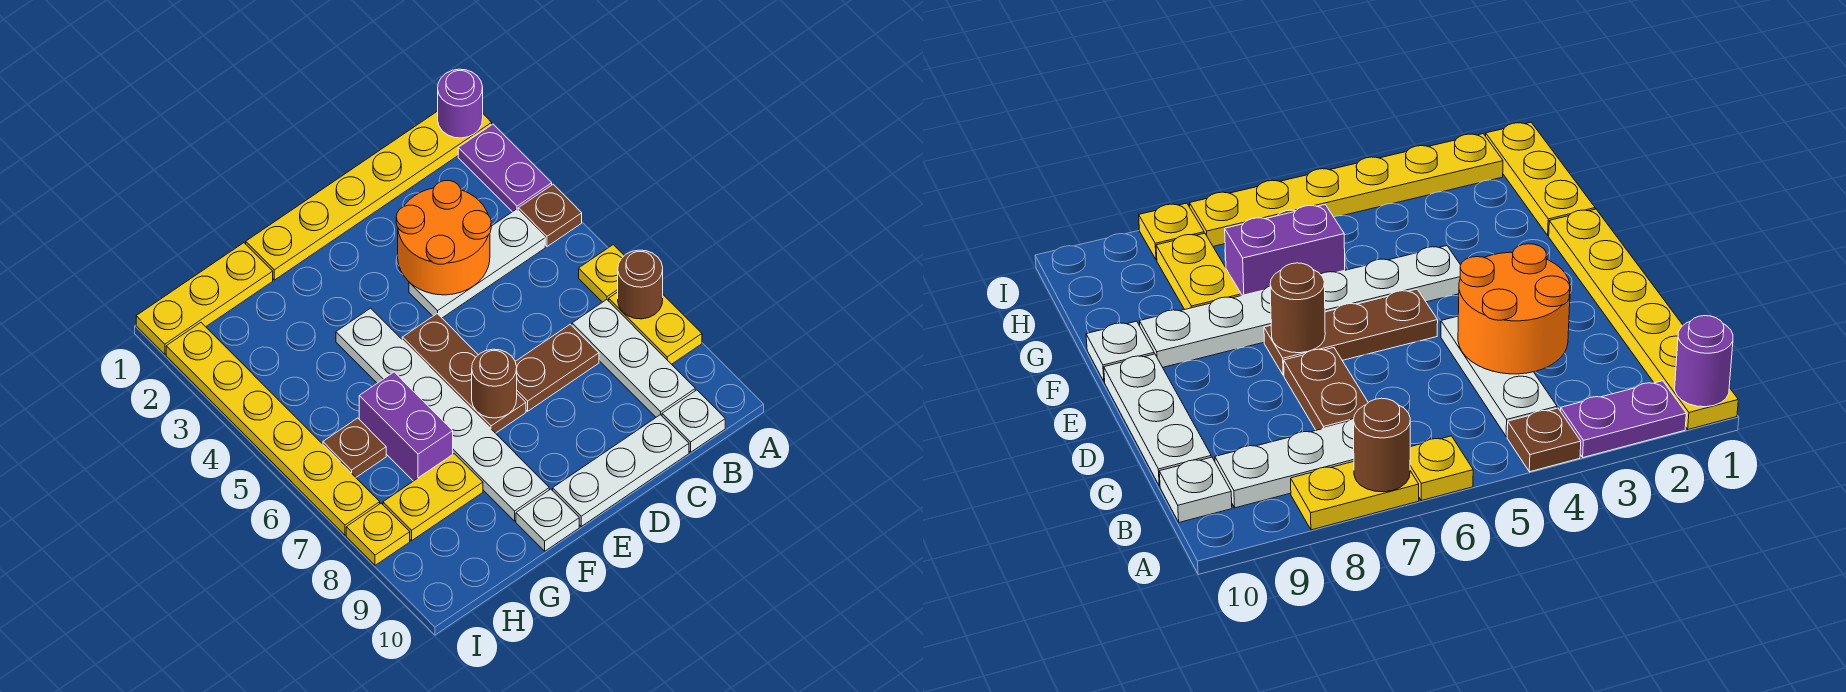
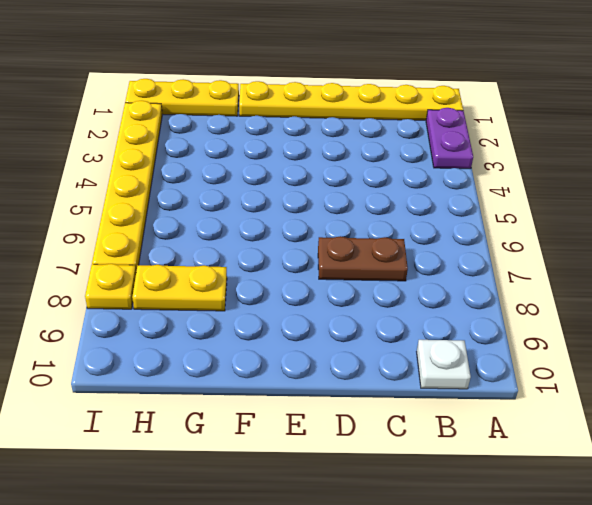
none -> brown plate A4 level 1
none -> yellow plate A6 level 1
none -> yellow plate A7:A8 level 1

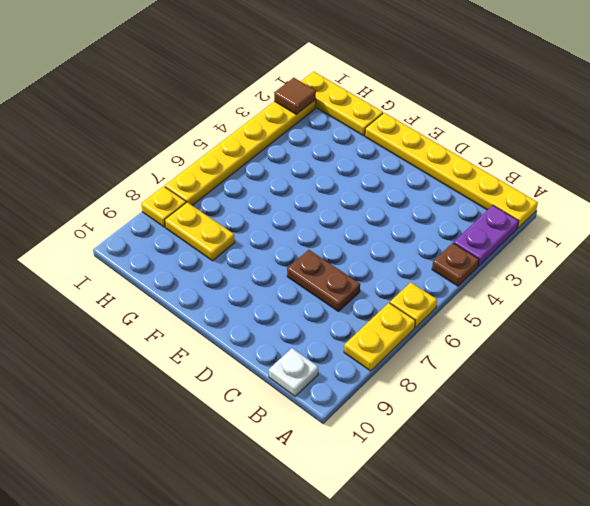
brown tile I2 level 2 -> none
none -> white plate B4:D4 level 1
none -> white plate B7:B9 level 1
none -> white plate C10:E10 level 1

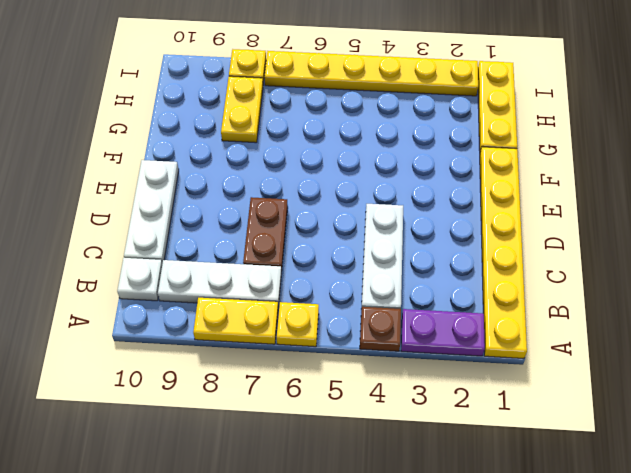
none -> brown plate E5:E7 level 1
none -> white plate F4:F9 level 1
none -> white plate F10 level 1

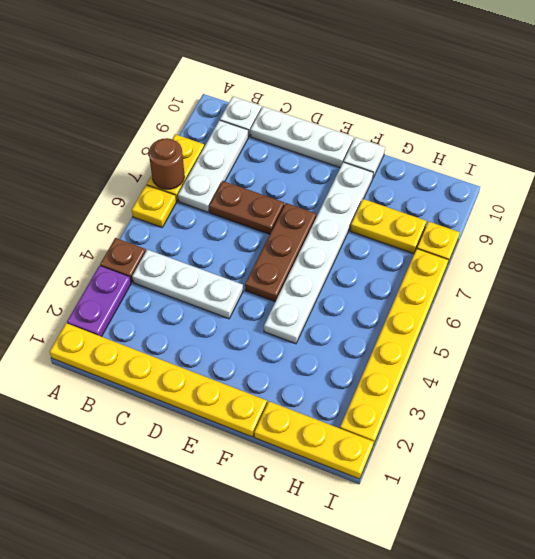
none -> purple brick G6:G7 level 1
none -> brown plate H6 level 1
none -> purple round brick A1 level 2

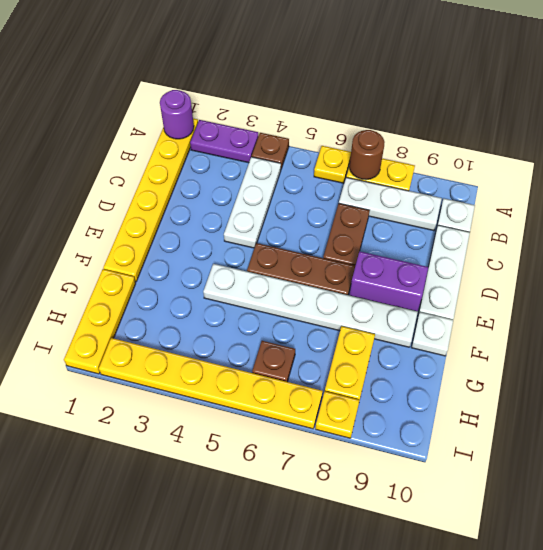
purple brick E8:E9 level 1 -> purple brick G6:G7 level 1
none -> orange round brick C3:D4 level 2
none -> brown round brick E7 level 2

